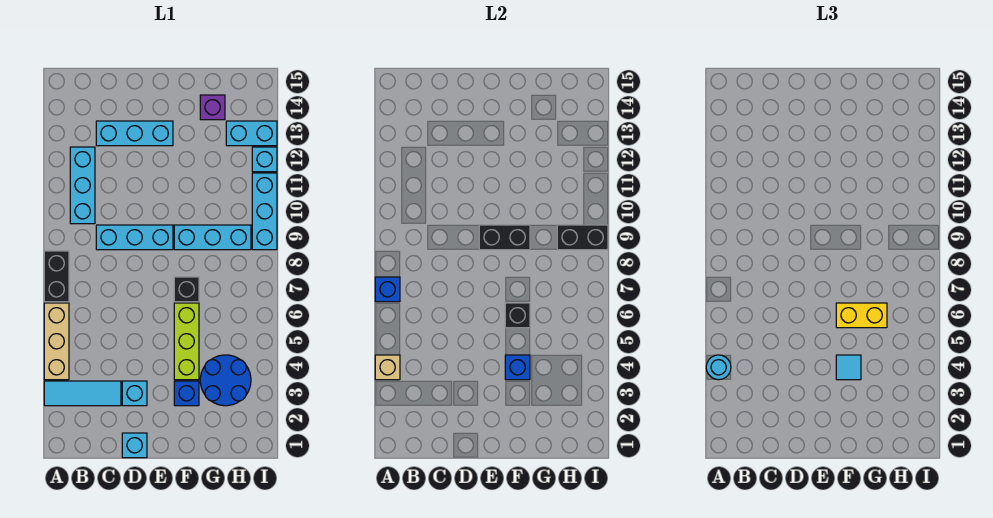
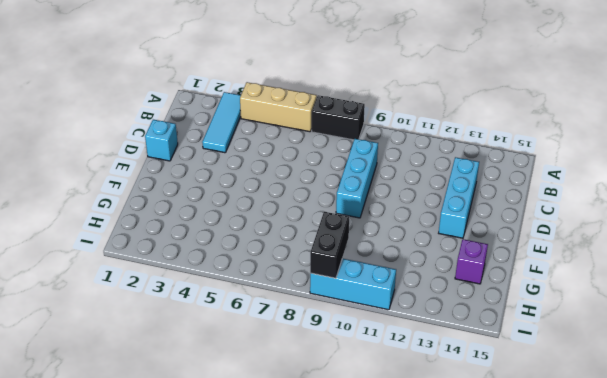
none -> cyan brick B10:B12 level 1
none -> cyan brick D3 level 1
none -> blue brick F3 level 1

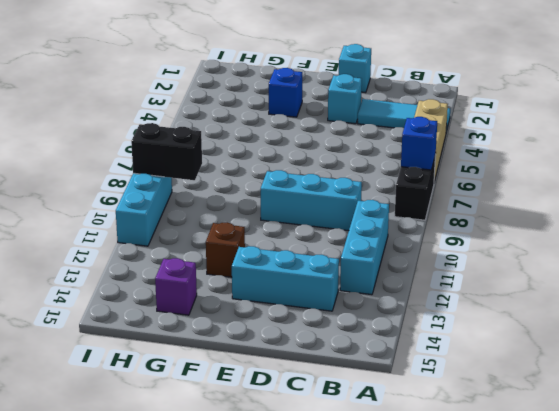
brown brick F12 level 1 -> none
none -> lime brick F4:F6 level 1
none -> black brick F7 level 1
none -> cyan brick F9:H9 level 1

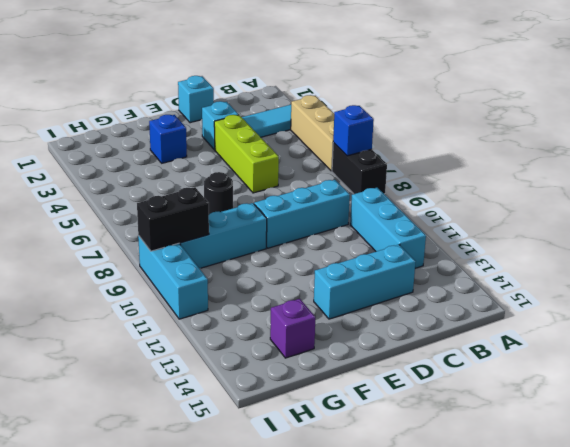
lime brick D4:D6 level 1 -> lime brick F4:F6 level 1
black round brick F7 level 1 -> black brick F7 level 1
none -> blue round brick G3:H4 level 1
none -> cyan brick H13:I13 level 1
none -> cyan brick I12 level 1

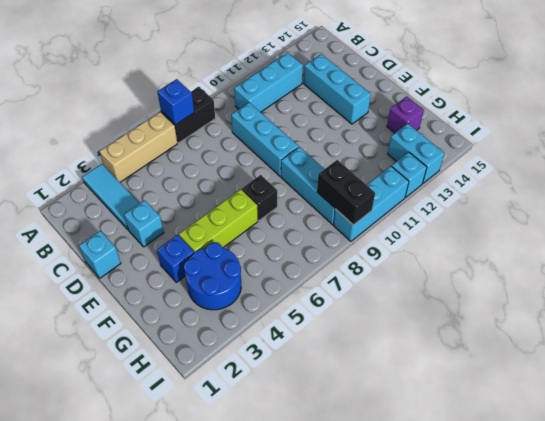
none -> tan brick A4 level 2
none -> black brick E9:F9 level 2
none -> blue brick F4 level 2

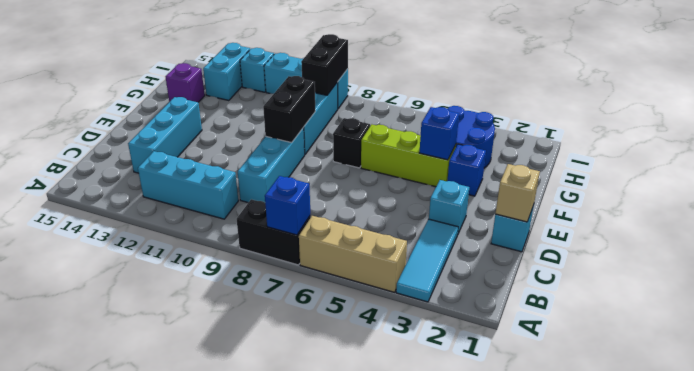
tan brick D1 level 2 -> tan brick A4 level 2
none -> black brick F6 level 2
none -> cyan round brick A4 level 3
none -> cyan tile F4 level 3

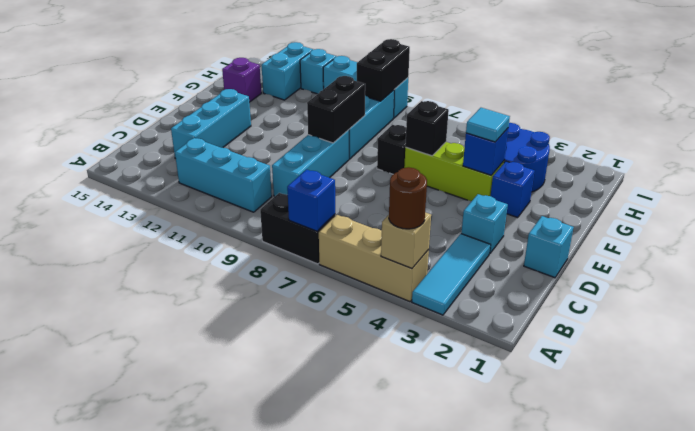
brown round brick A4 level 3 -> cyan round brick A4 level 3
none -> yellow brick F6:G6 level 3

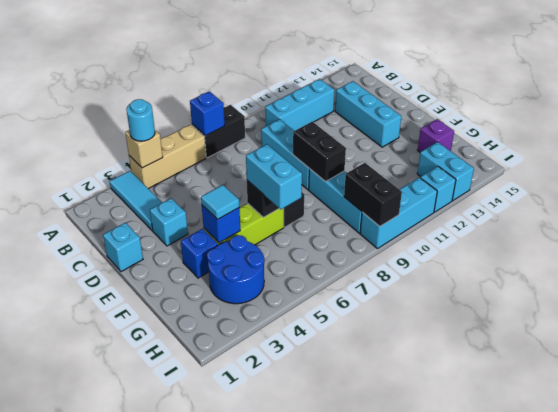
cyan brick F6:G6 level 3 -> yellow brick F6:G6 level 3

